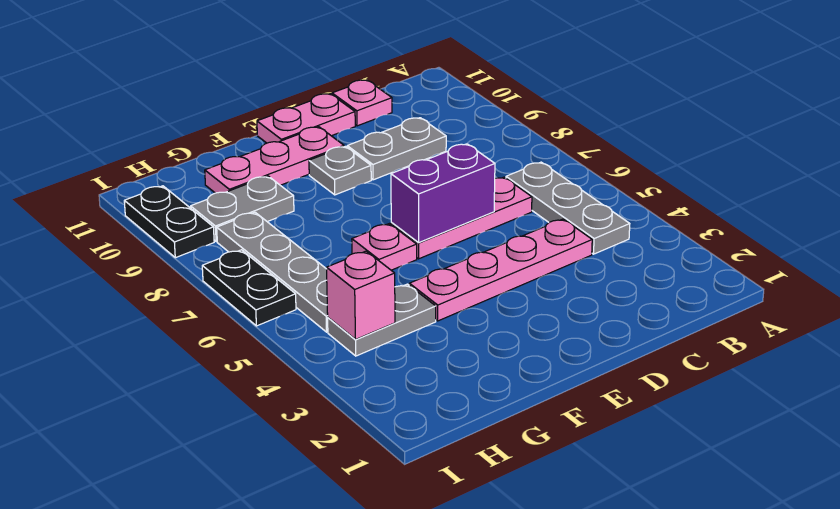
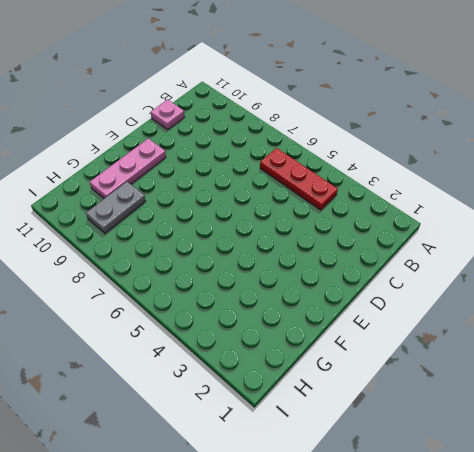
red plate B4:B6 level 1 -> grey plate B4:B6 level 1
none -> pink plate C4:F4 level 1
none -> pink plate C6:E6 level 1
none -> grey plate C9:D9 level 1

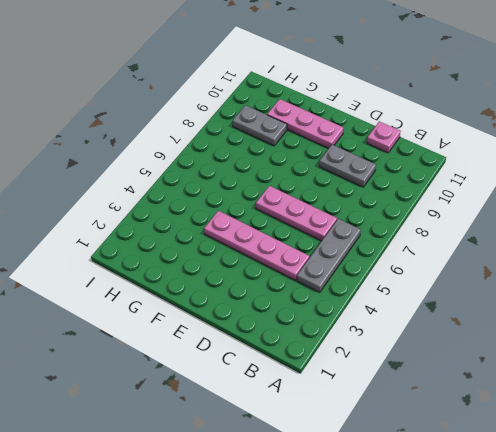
none -> pink plate D11:E11 level 1
none -> grey plate E9 level 1
none -> pink plate F6 level 1

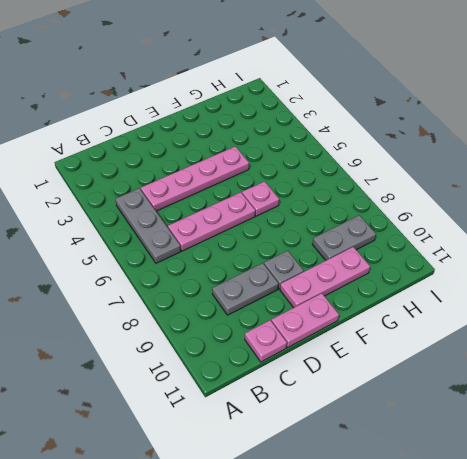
none -> grey plate G4:H4 level 1
none -> grey plate H5:H8 level 1
none -> black plate I6:I7 level 1

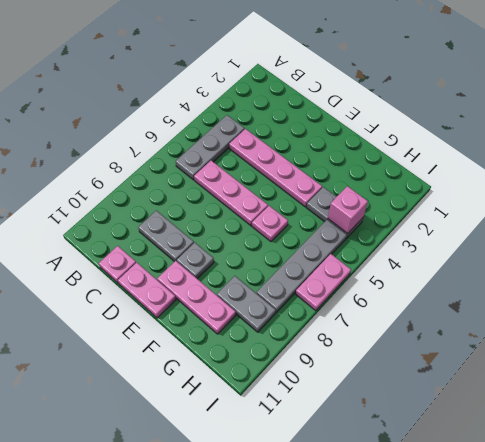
pink plate I6:I7 level 1 -> black plate I6:I7 level 1
none -> black plate I9:I10 level 1
none -> purple brick D6:E6 level 2

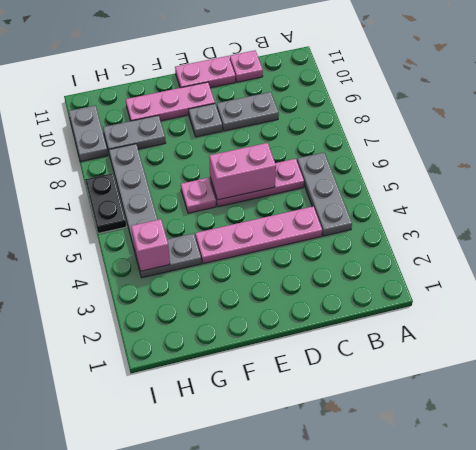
pink brick D6:E6 level 2 -> purple brick D6:E6 level 2
grey plate I9:I10 level 1 -> black plate I9:I10 level 1

